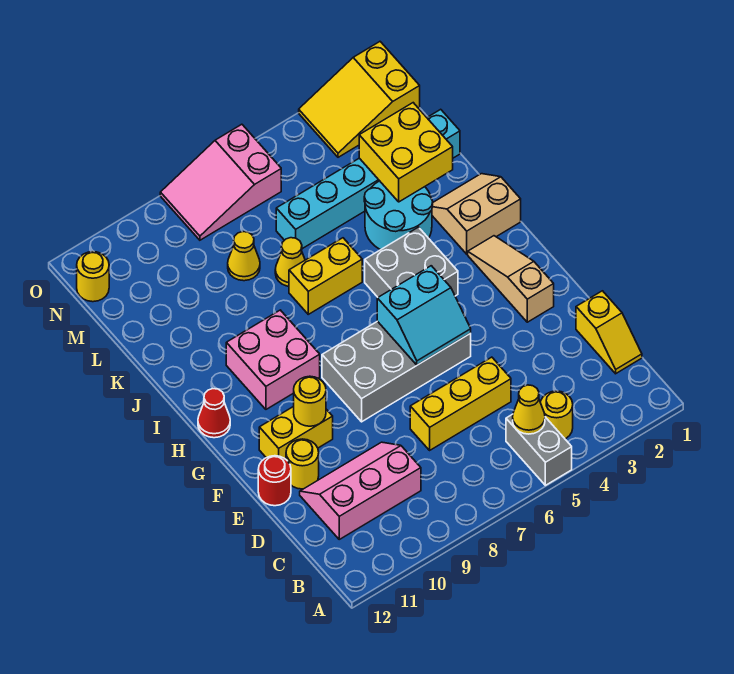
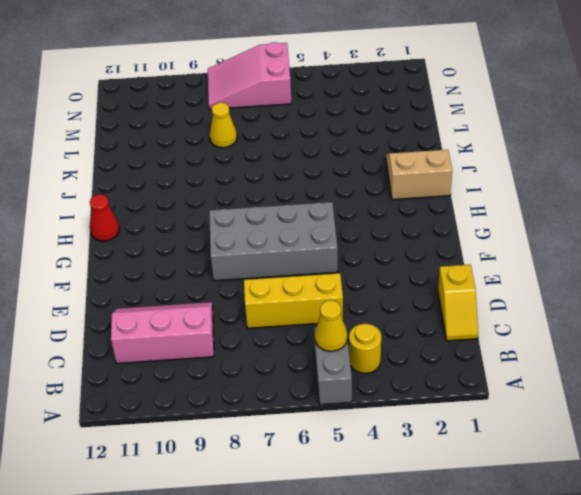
none -> yellow round brick E11 level 1
none -> red round brick E12 level 1
none -> tan slope F2:H2 level 1 top F

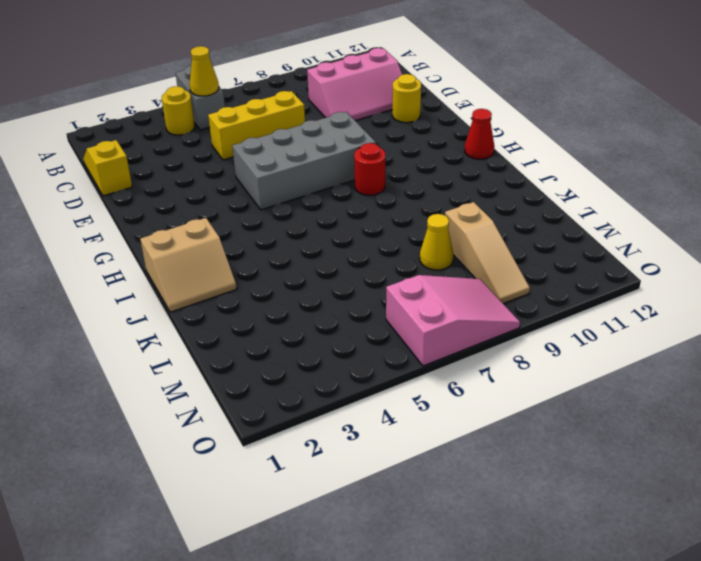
red round brick H8 level 1 -> red round brick E12 level 1
tan slope L9:N9 level 1 top L -> tan slope F2:H2 level 1 top F
none -> yellow brick F10:F11 level 1
none -> grey brick H4:I5 level 1
none -> pink brick H9:I10 level 1

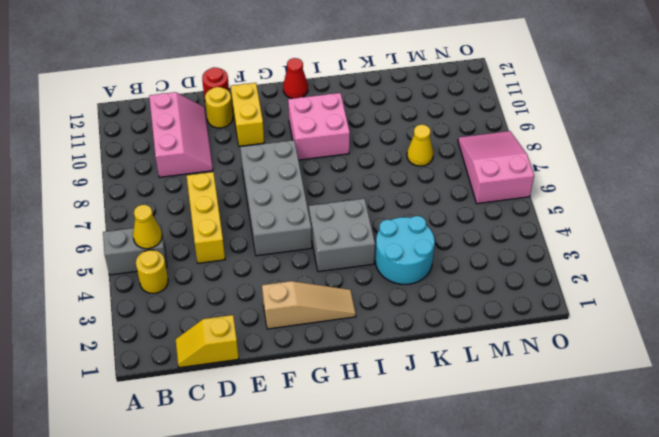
none -> tan slope I1:J2 level 1 top I
none -> yellow brick J6:J7 level 1
none -> yellow cone K7 level 1

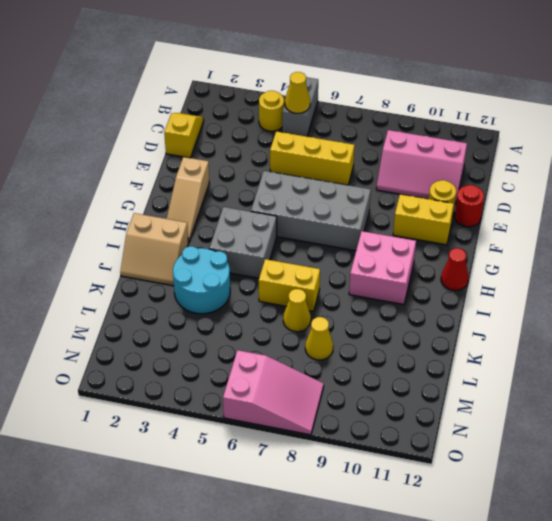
none -> cyan brick L1:L6 level 1
none -> yellow slope N1:O3 level 1 top 1
none -> yellow round brick N12 level 1

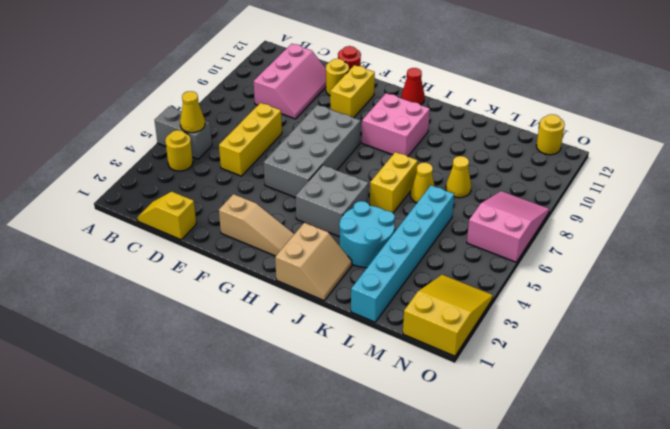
none -> cyan slope F5:G6 level 2 top G
none -> yellow round brick F10 level 2
none -> yellow brick K2:L3 level 2

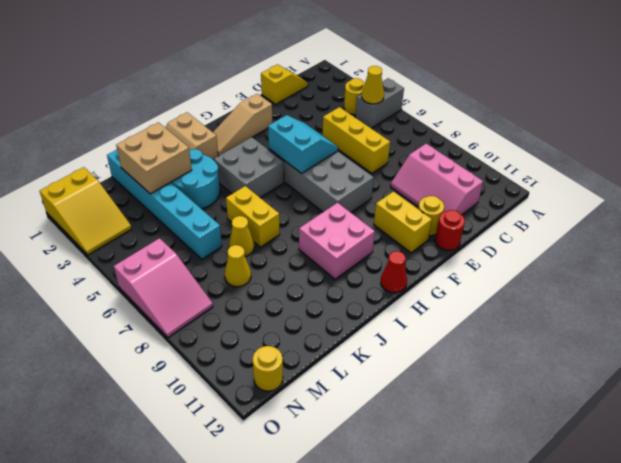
tan brick K2:L3 level 2 -> yellow brick K2:L3 level 2
none -> yellow round brick F10 level 2

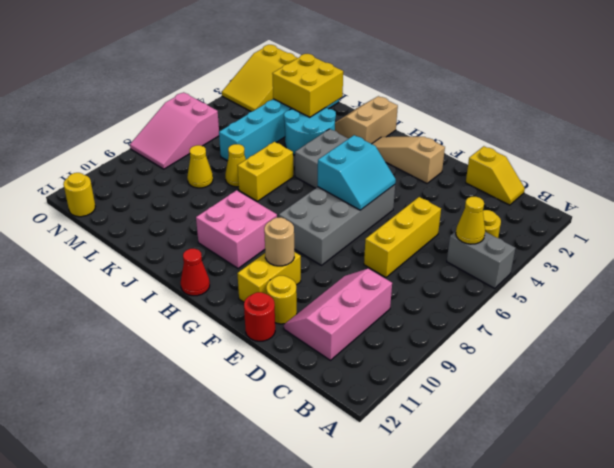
tan round brick F10 level 2 -> yellow round brick F10 level 2

